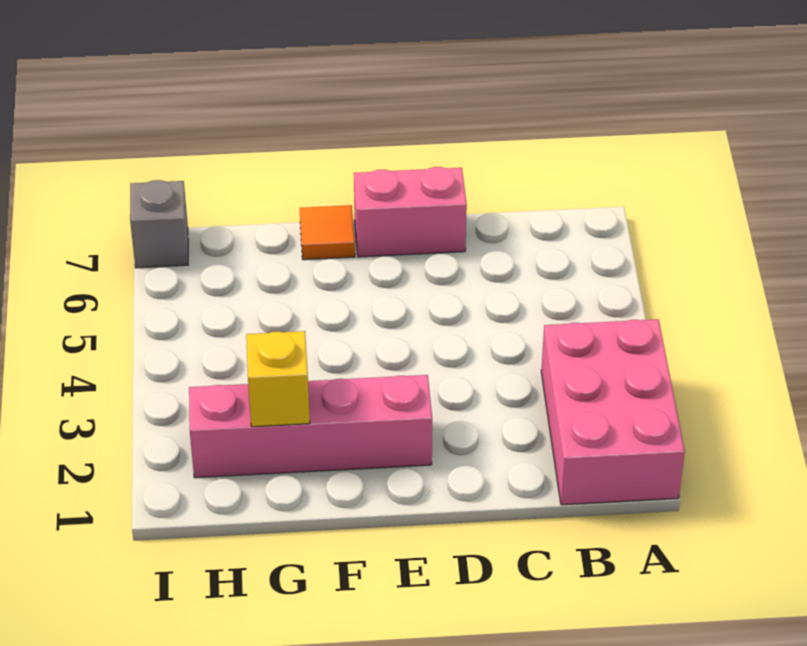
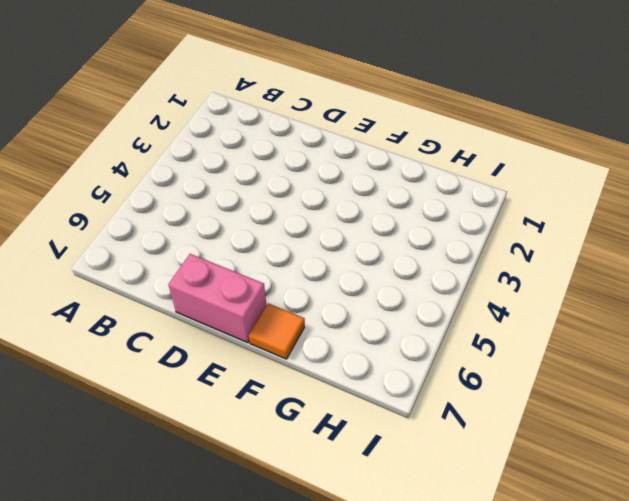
none -> pink brick A1:B3 level 1
none -> pink brick E2:H2 level 1

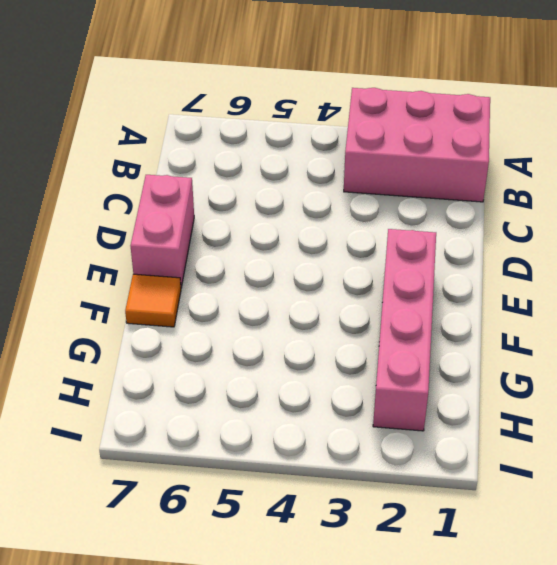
none -> grey brick I7 level 1
none -> yellow brick G2 level 2

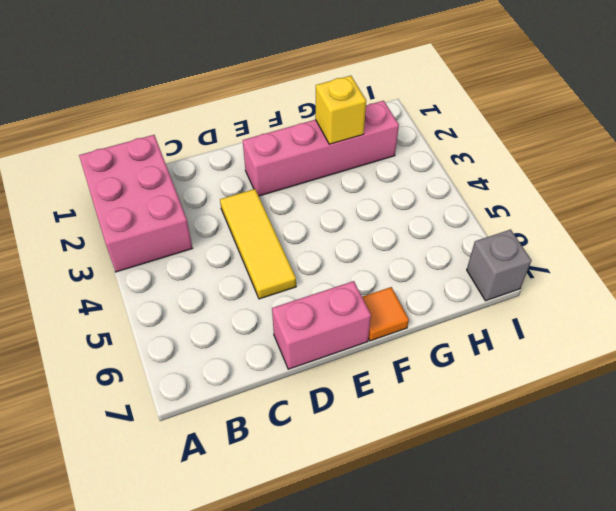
yellow tile D3:D5 level 1 -> none

